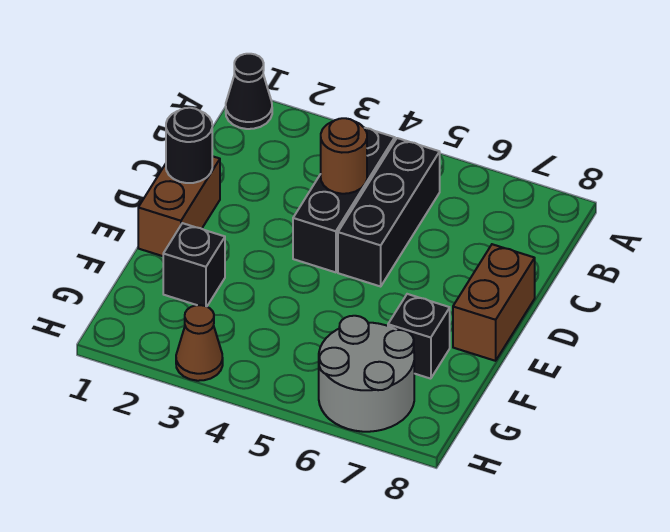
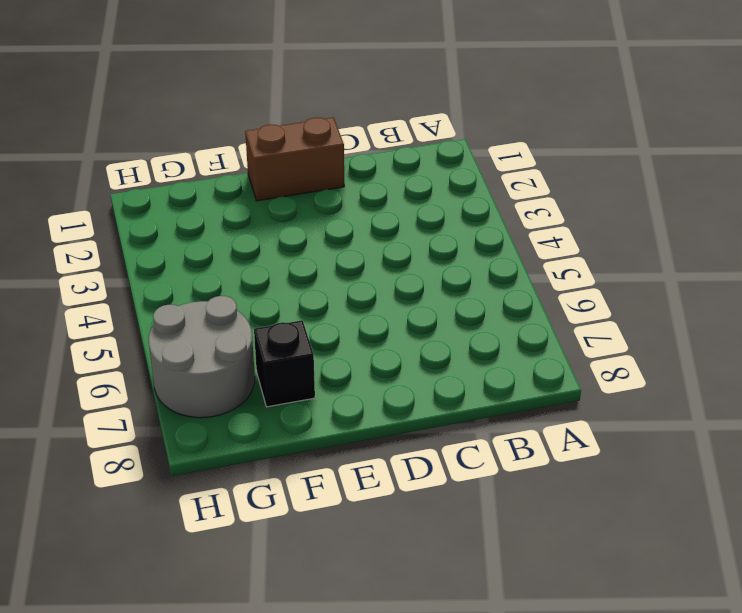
none -> black cone A1 level 1
none -> black brick B4:D4 level 1

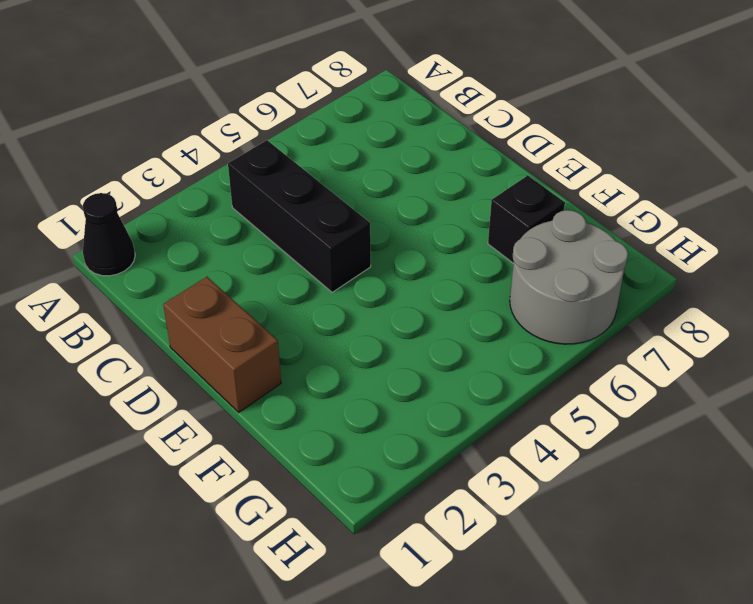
none -> black brick B5:D5 level 1
none -> brown brick D8:E8 level 1

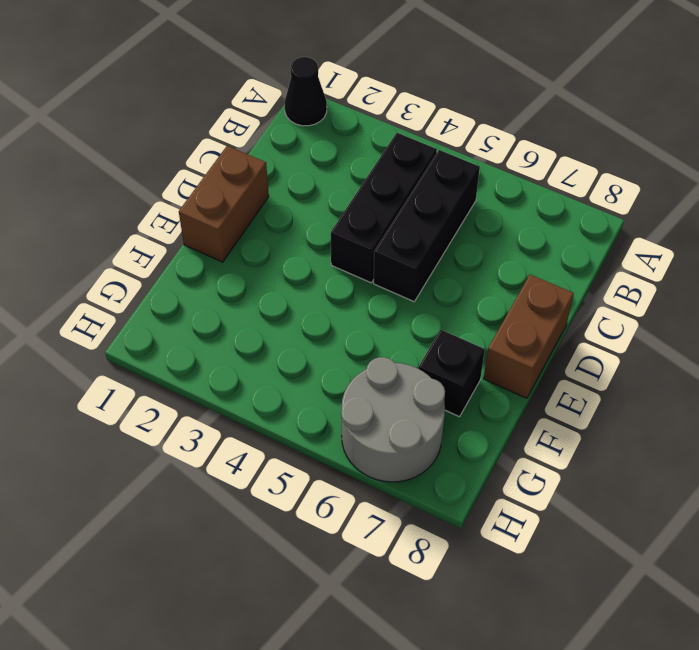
none -> black brick F2 level 1
none -> brown cone H3 level 1

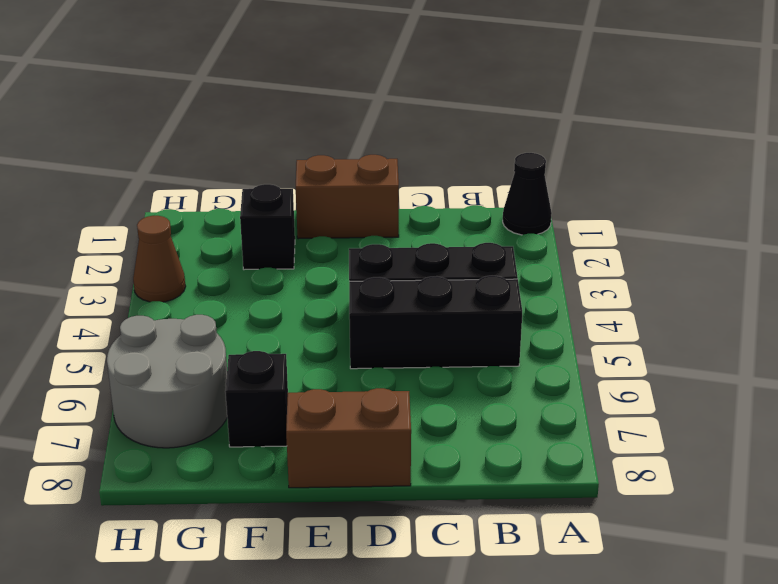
none -> brown round brick C4 level 2
none -> black round brick D1 level 2

